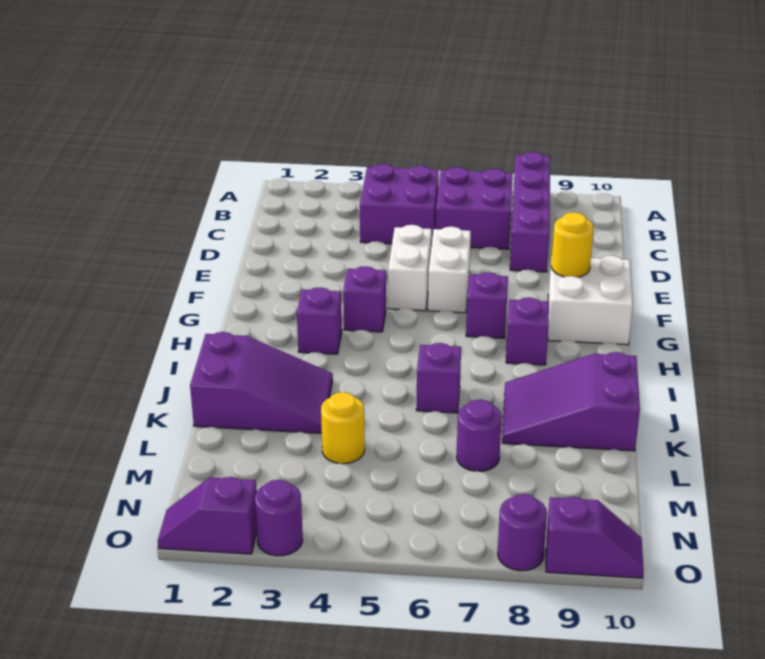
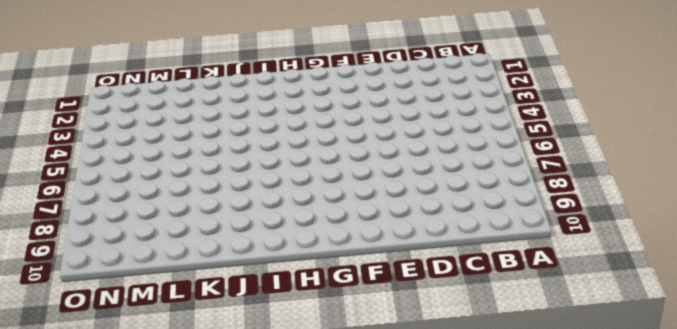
none -> purple brick A8:D8 level 1
none -> purple brick B4:C5 level 1
none -> purple brick B6:C7 level 1

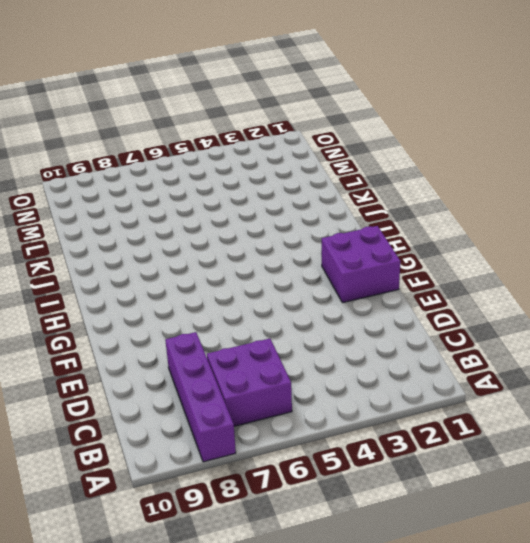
purple brick F1:G2 level 1 -> purple brick B4:C5 level 1
none -> white brick E5:F5 level 1
none -> white brick E6:F6 level 1
none -> white brick F9:G10 level 1

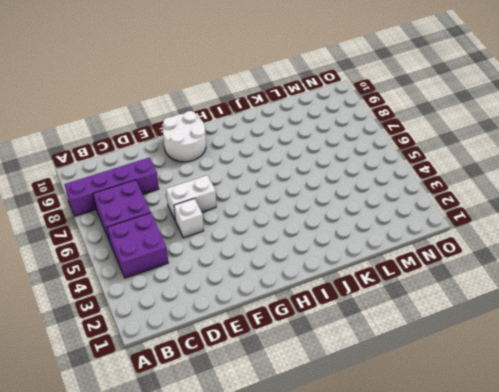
white brick E5 level 1 -> white brick E5:F5 level 1
white round brick F9:G10 level 1 -> white brick F9:G10 level 1
none -> purple brick G4 level 1
none -> purple brick G7 level 1
none -> purple brick H3 level 1

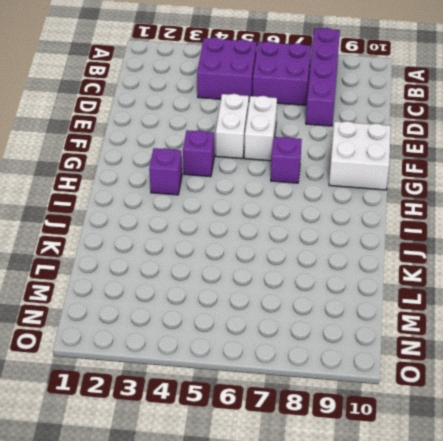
none -> purple brick H8 level 1
none -> purple slope J1:K3 level 1 top 1
none -> purple brick J6 level 1

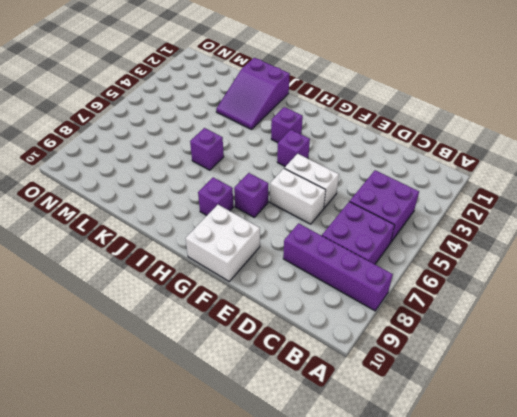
none -> purple slope J8:K10 level 1 top 10
none -> yellow round brick L4 level 1
none -> purple round brick L7 level 1

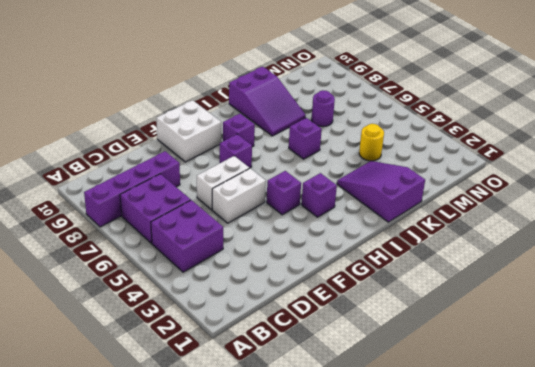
none -> purple slope O1:O2 level 1 top 2
none -> purple round brick O3 level 1
none -> purple round brick O8 level 1

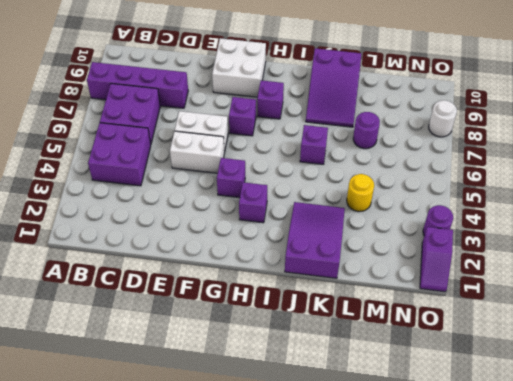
white round brick O8 level 1 -> purple round brick O8 level 1
none -> purple slope O9:O10 level 1 top 9
none -> yellow round brick F9 level 2

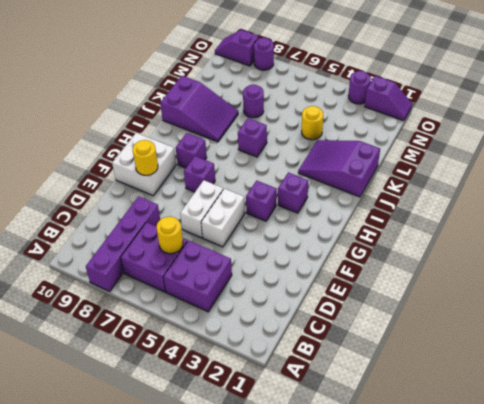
yellow round brick C6 level 2 -> none

